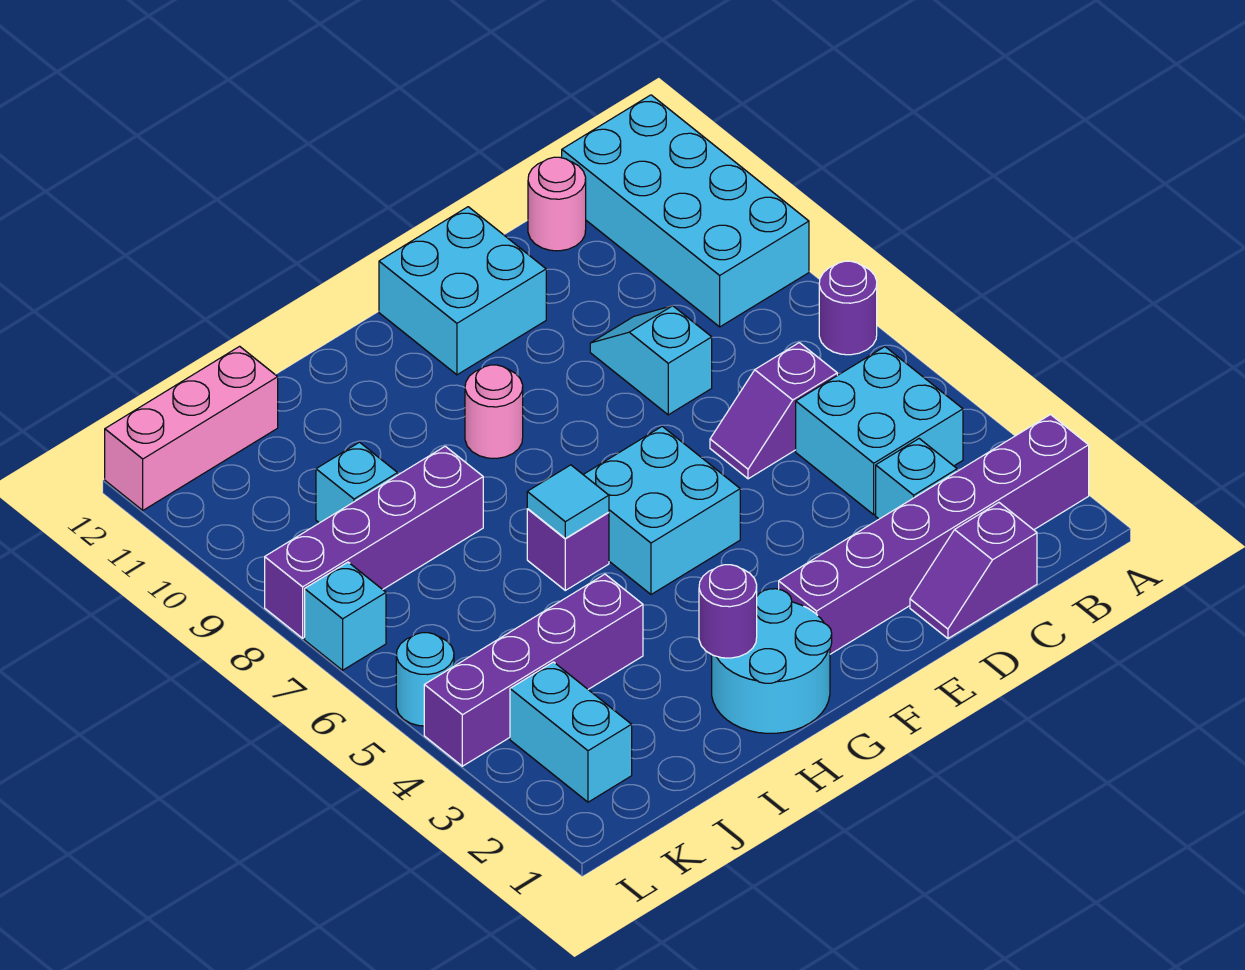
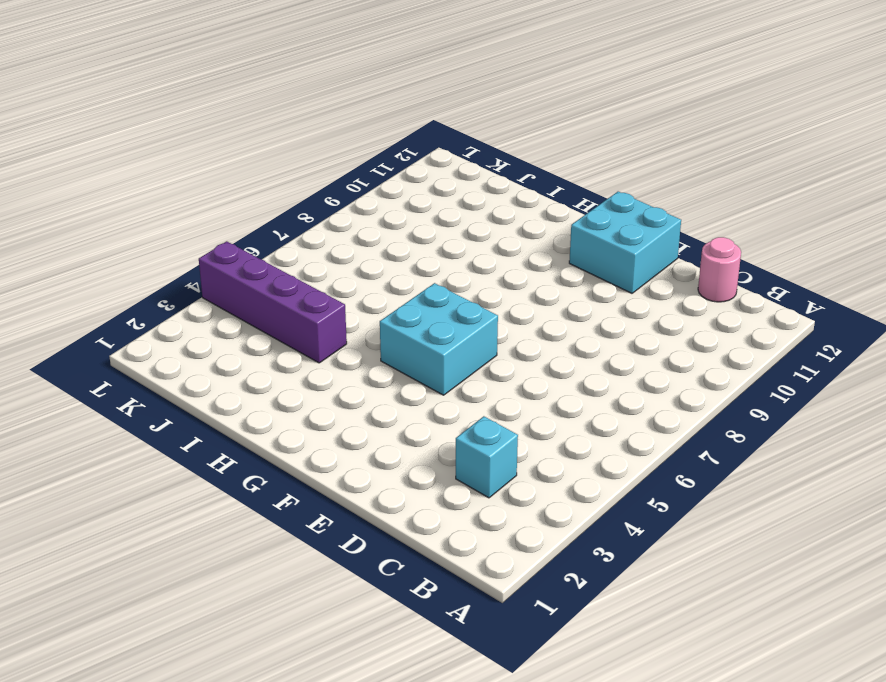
none -> purple brick A2:F2 level 1
none -> purple round brick A7 level 1
none -> cyan brick A9:B12 level 1

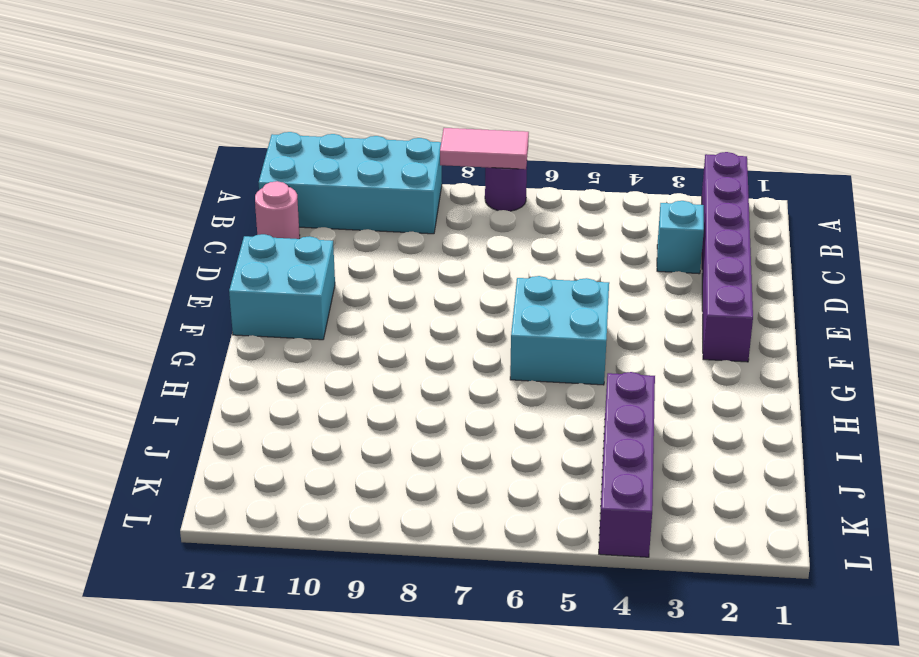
pink tile A7:A8 level 2 -> none
none -> cyan brick B4:C5 level 1
none -> purple slope C1:D1 level 1 top C
none -> purple slope C6:D6 level 1 top C

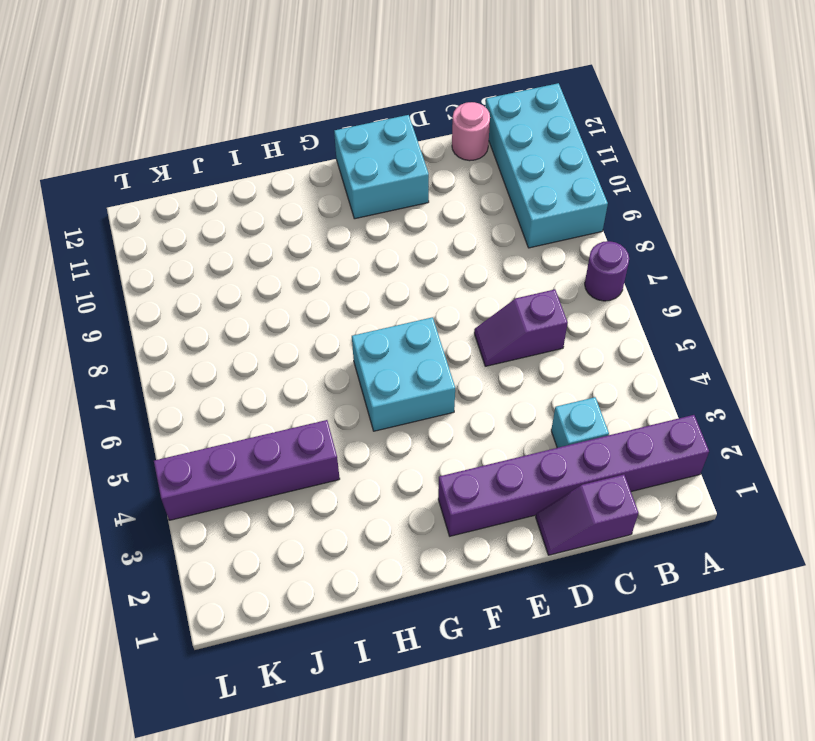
none -> cyan brick B4:C5 level 1
none -> cyan slope D8:D9 level 1 top 8
none -> cyan round brick G1:H2 level 1

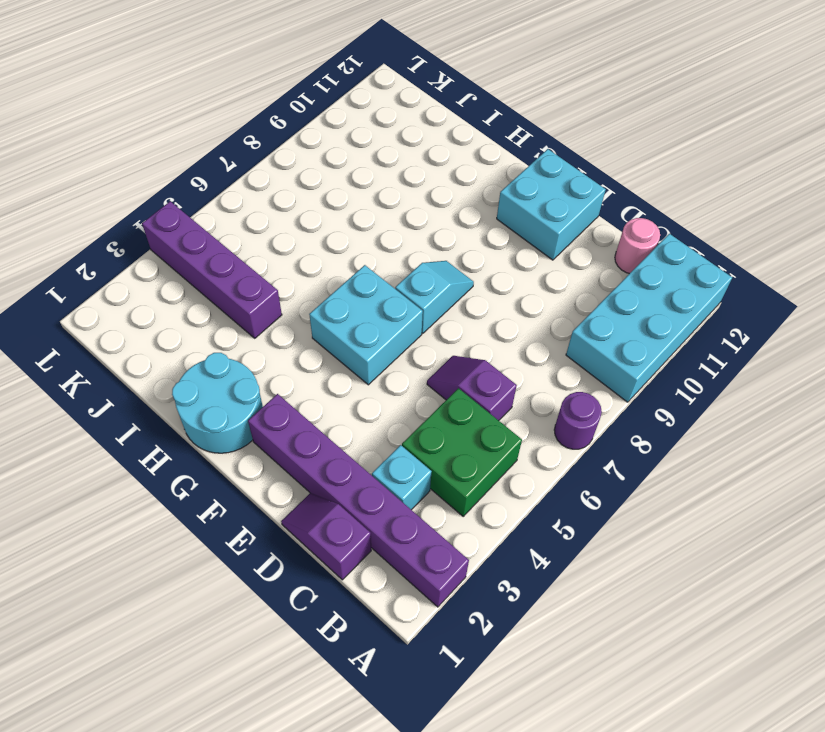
green brick B4:C5 level 1 -> cyan brick B4:C5 level 1
cyan slope F7:F8 level 1 top 7 -> cyan slope D8:D9 level 1 top 8
none -> pink round brick G9 level 1
none -> purple brick H6 level 1
none -> purple brick I8:L8 level 1

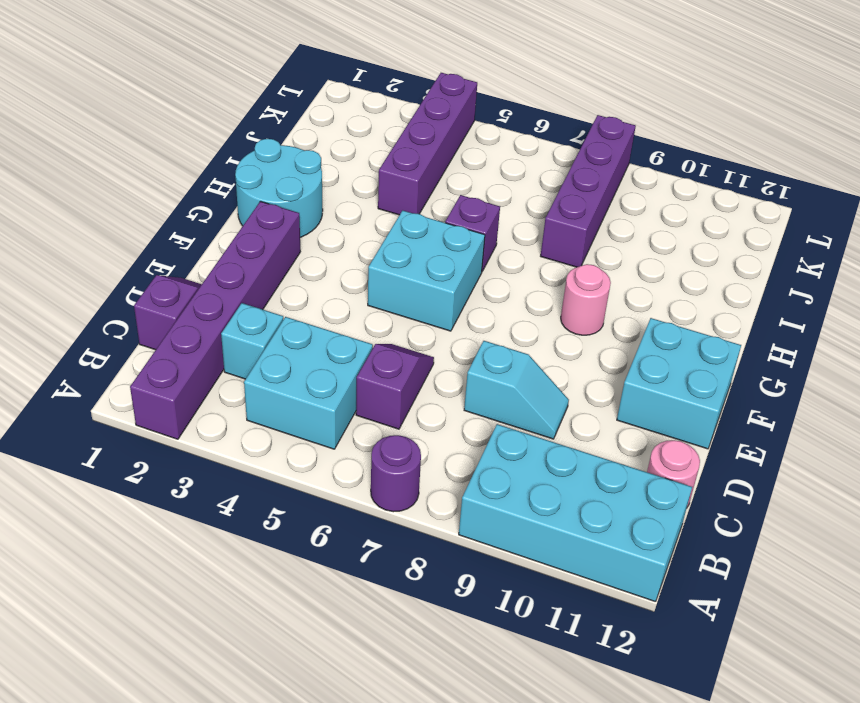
none -> cyan brick J9 level 1
none -> pink brick J12:L12 level 1
none -> cyan brick K2:K3 level 1

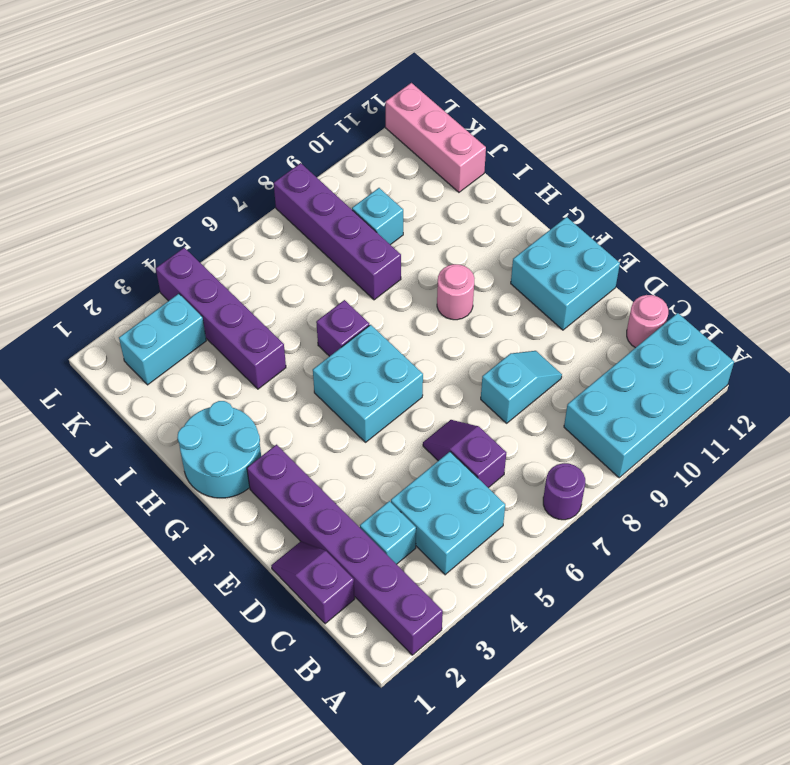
none -> cyan round brick L5 level 1
none -> cyan brick L7 level 1
none -> purple round brick H2 level 2

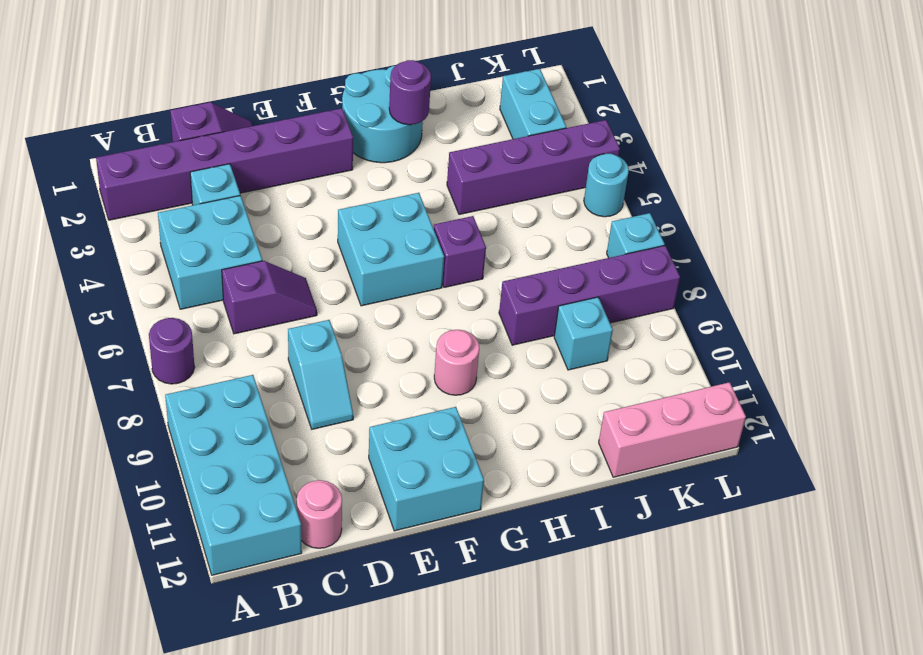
none -> cyan tile H6 level 2

